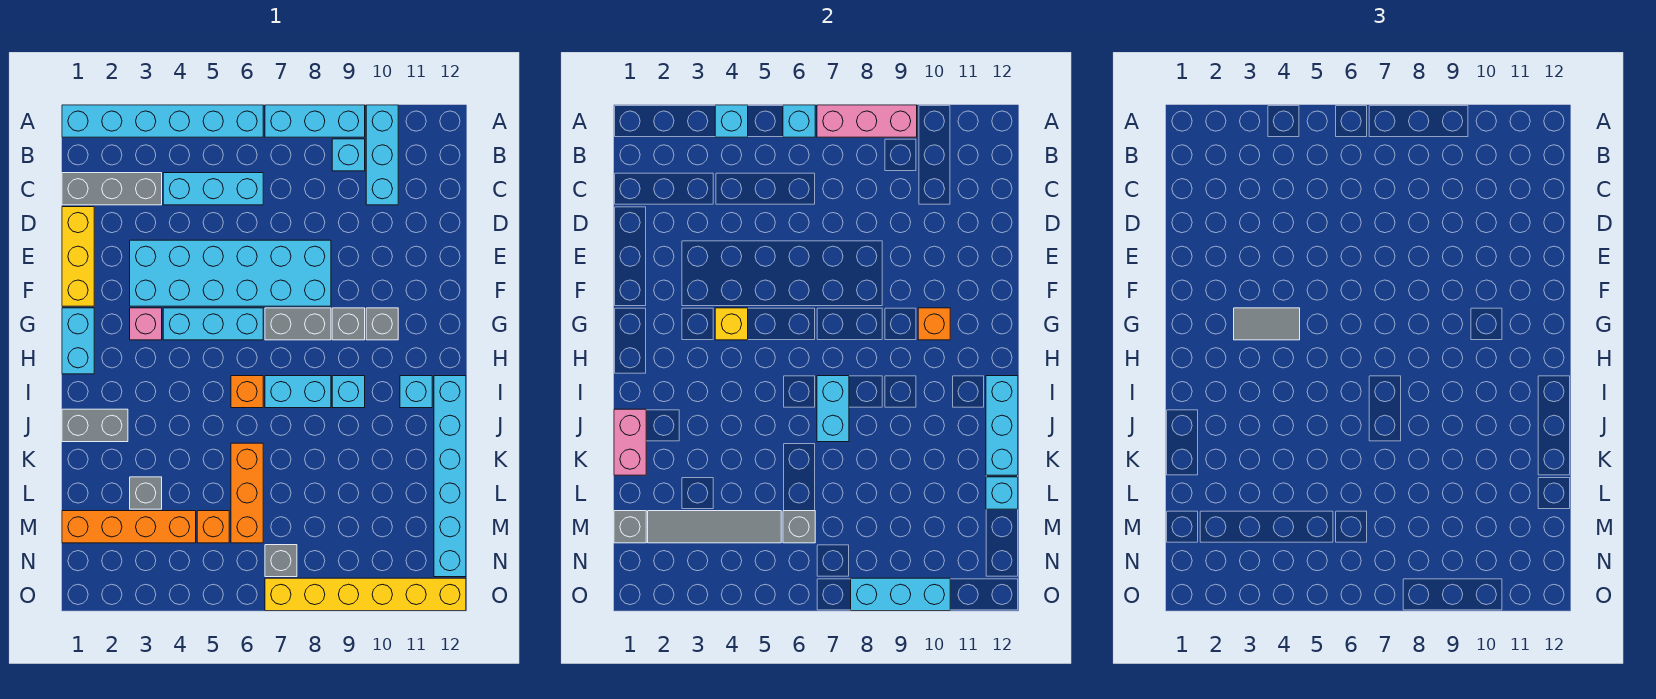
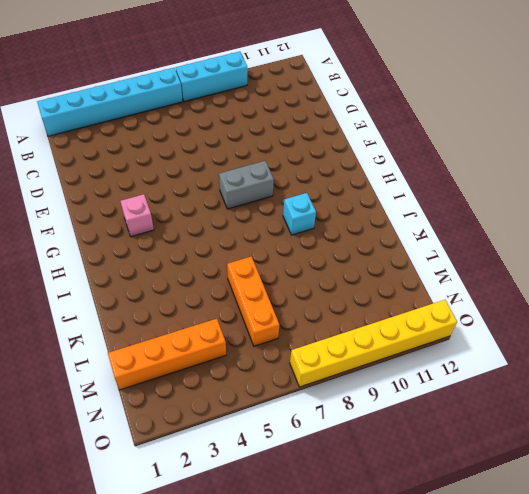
none -> cyan brick A10:C10 level 1
none -> cyan brick B9 level 1
none -> grey brick C1:C3 level 1
none -> cyan brick C4:C6 level 1

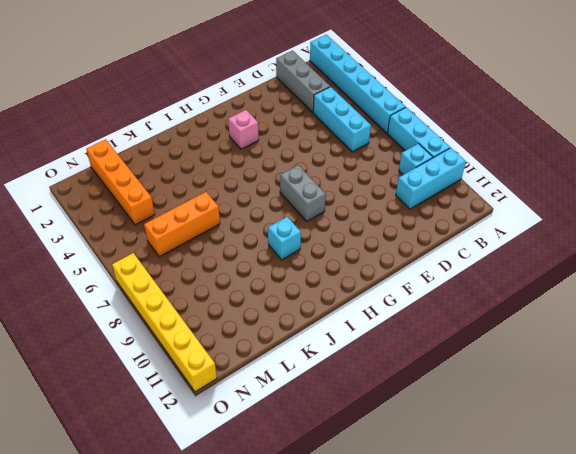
none -> yellow brick D1:F1 level 1
none -> cyan brick E3:F8 level 1
none -> cyan brick G1:H1 level 1
none -> cyan brick G4:G6 level 1

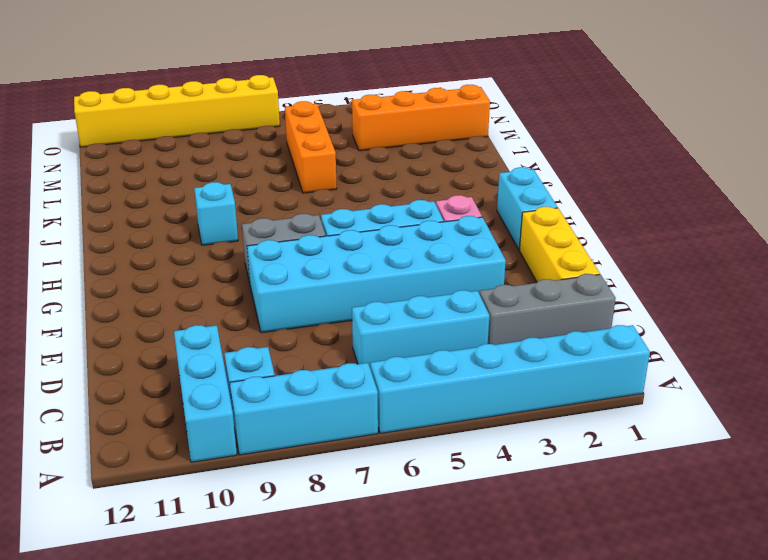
none -> grey brick G9 level 1
none -> grey brick G10 level 1
none -> orange brick I6 level 1
none -> cyan brick I7:I8 level 1

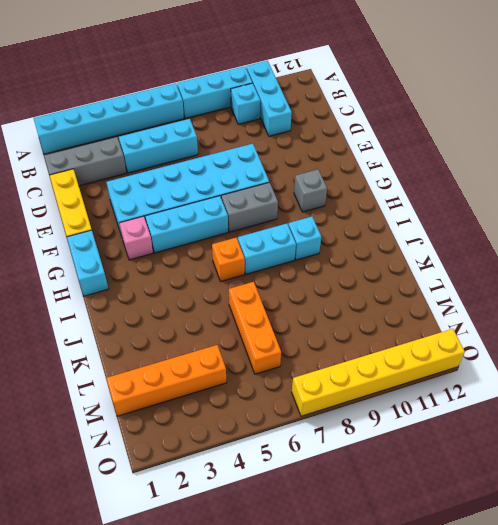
none -> grey brick G9 level 1
none -> cyan brick I11 level 1
none -> cyan brick I12:N12 level 1
none -> grey brick J1:J2 level 1

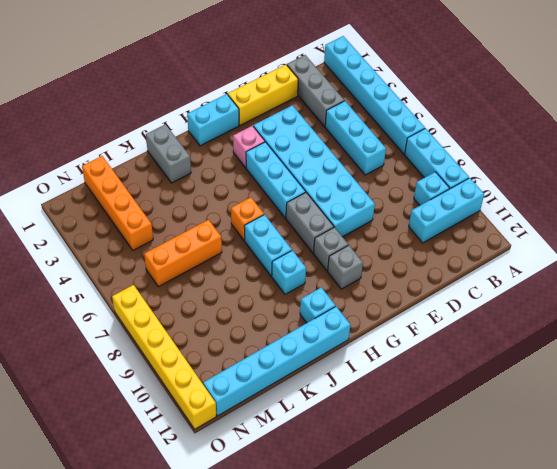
none -> grey brick L3 level 1
none -> orange brick M5 level 1
none -> grey brick N7 level 1
none -> cyan brick A4 level 2

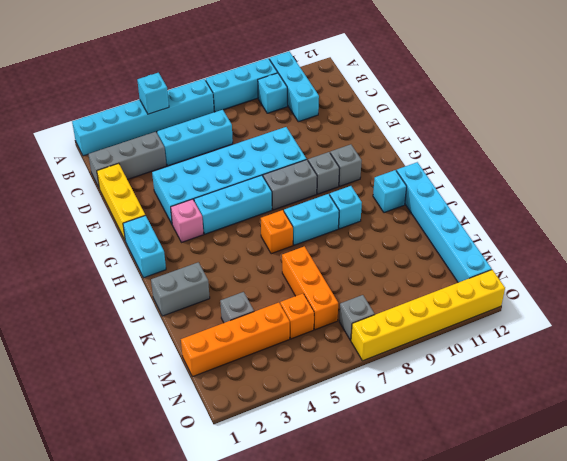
none -> cyan brick A6 level 2
none -> pink brick A7:A9 level 2
none -> yellow brick G4 level 2
none -> orange brick G10 level 2

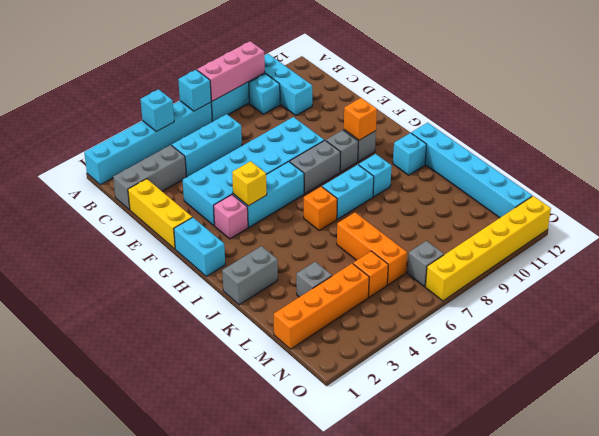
none -> cyan brick I7:J7 level 2
none -> cyan brick I12:K12 level 2
none -> pink brick J1:K1 level 2
none -> cyan brick L12 level 2

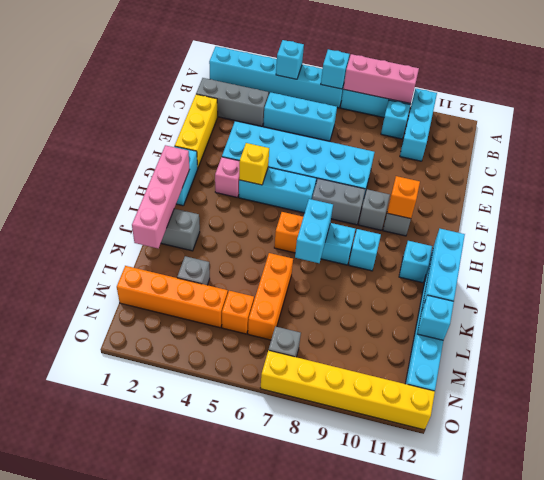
pink brick H1:K1 level 2 -> pink brick J1:K1 level 2
none -> grey brick M1 level 2
none -> grey tile M2:M5 level 2
none -> grey brick M6 level 2
none -> cyan brick O8:O10 level 2

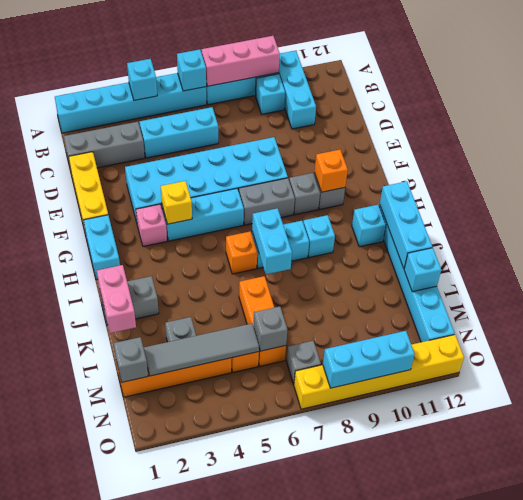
none -> grey tile G3:G4 level 3

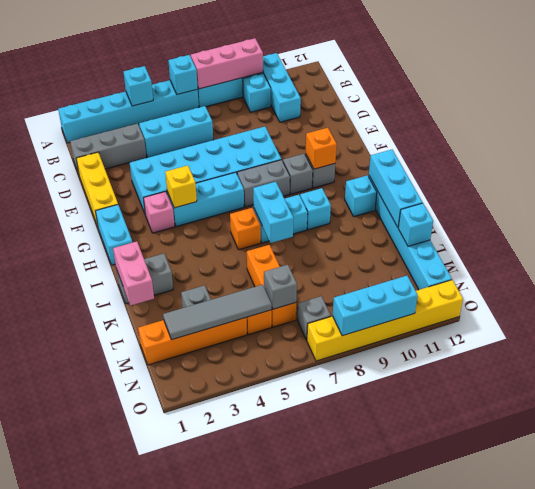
none -> grey brick M1 level 2
none -> grey tile G3:G4 level 3

